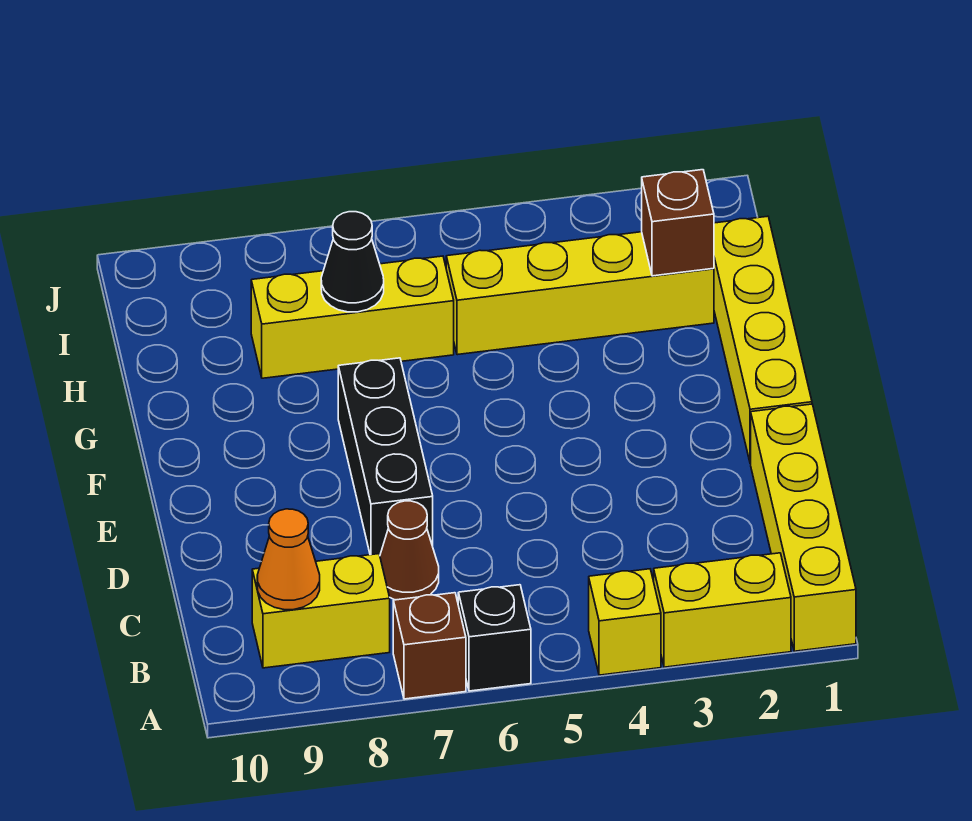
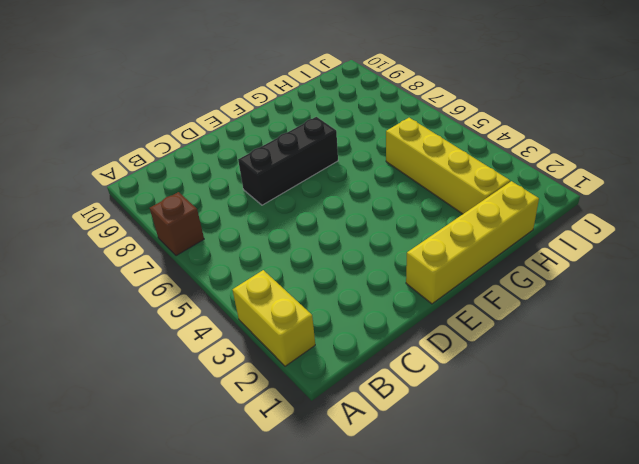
none -> yellow brick A1:D1 level 1
none -> yellow brick A4 level 1
none -> black brick A6 level 1

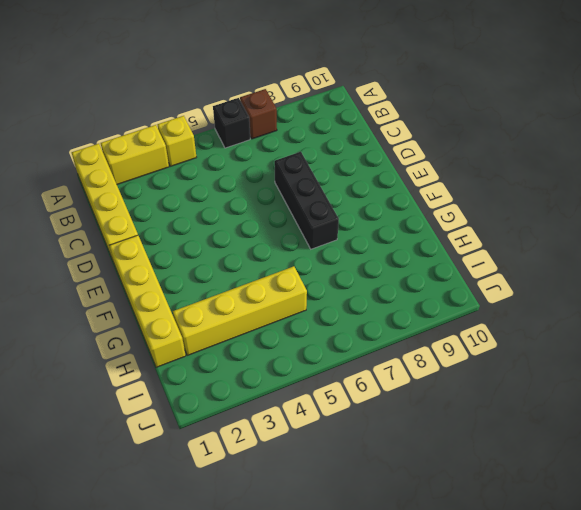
none -> yellow brick B8:B9 level 1
none -> brown cone C7 level 1
none -> yellow brick H6:H8 level 1

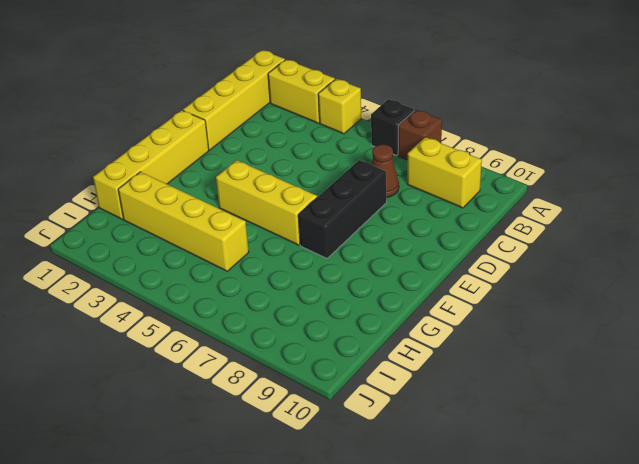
yellow brick F4:F6 level 1 -> yellow brick H6:H8 level 1
none -> orange cone B9 level 2
none -> brown brick H2 level 2
none -> black cone H7 level 2

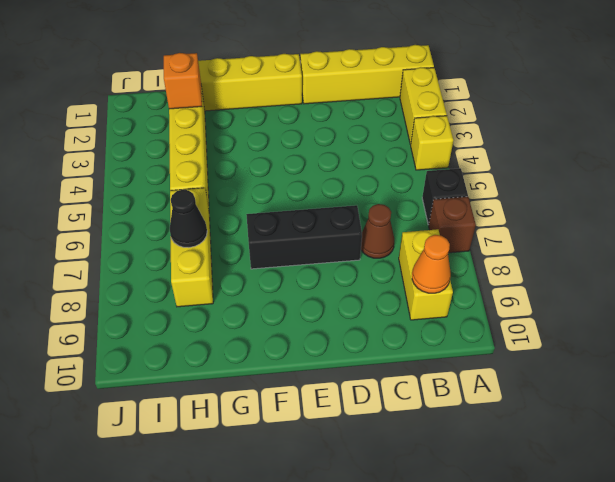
orange brick H2 level 2 -> brown brick H2 level 2

